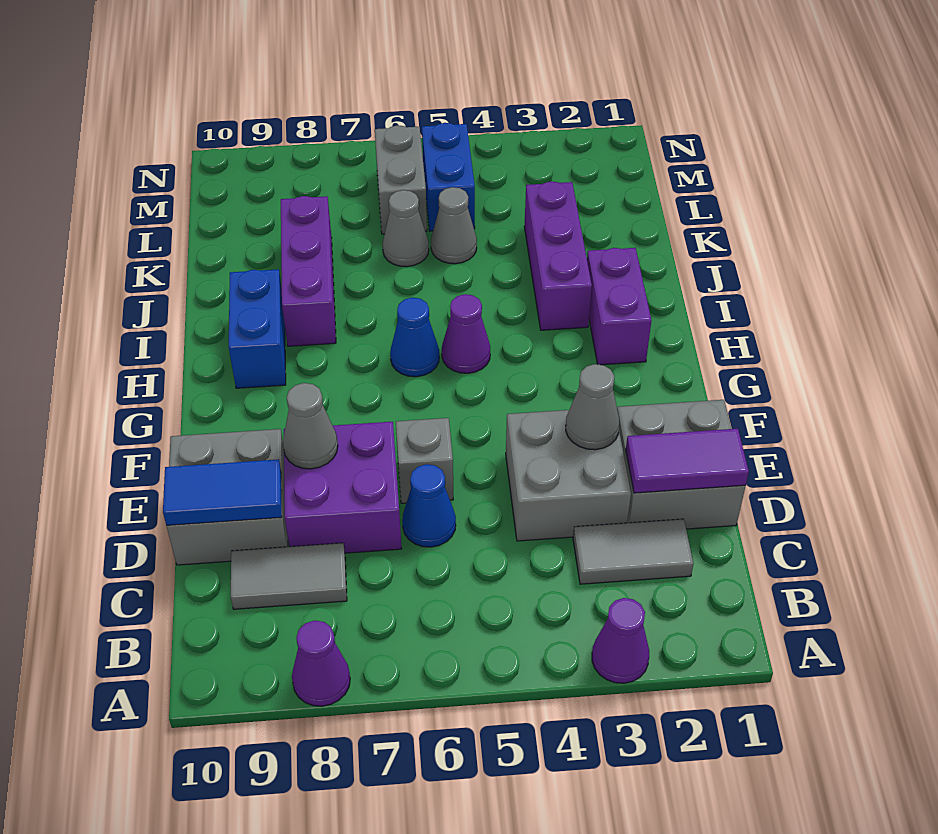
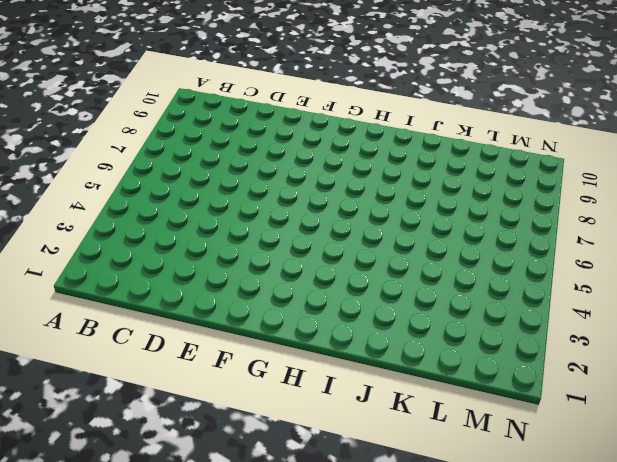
none -> purple cone A3 level 1
none -> purple cone A8 level 1
none -> grey tile C2:C3 level 1

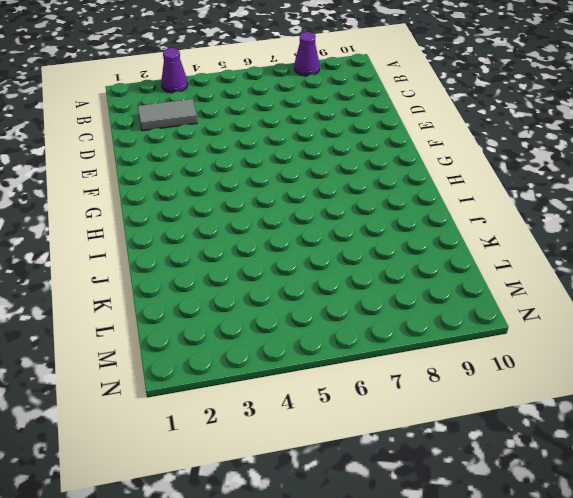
none -> grey tile C8:C9 level 1
none -> grey brick D1:E2 level 1
none -> grey brick D3:E4 level 1

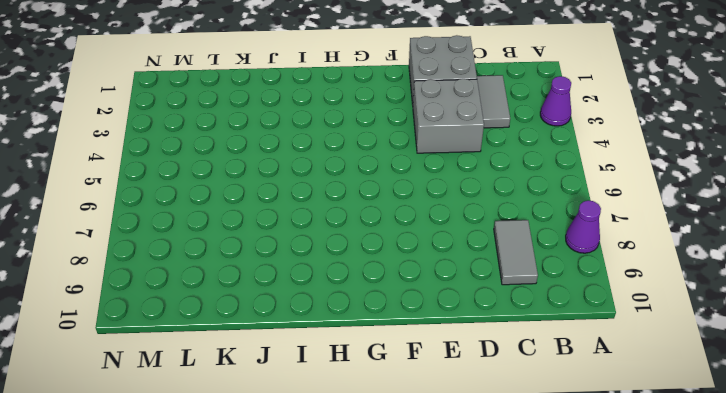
none -> blue cone D6 level 1
none -> purple brick D7:E8 level 1
none -> grey brick D9:E10 level 1

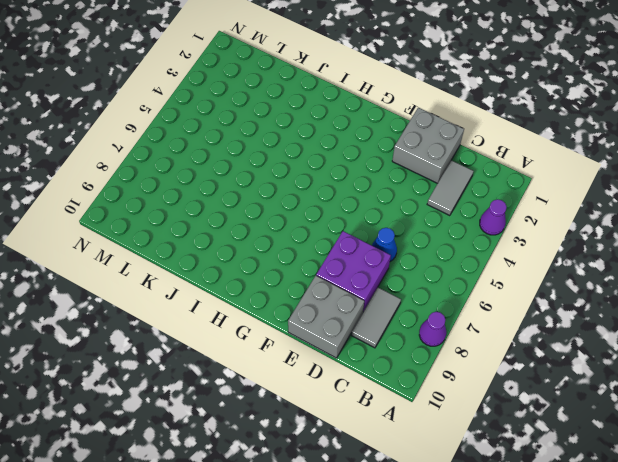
none -> grey brick D3:E4 level 1
none -> grey brick E6 level 1
none -> purple brick H2:I2 level 1

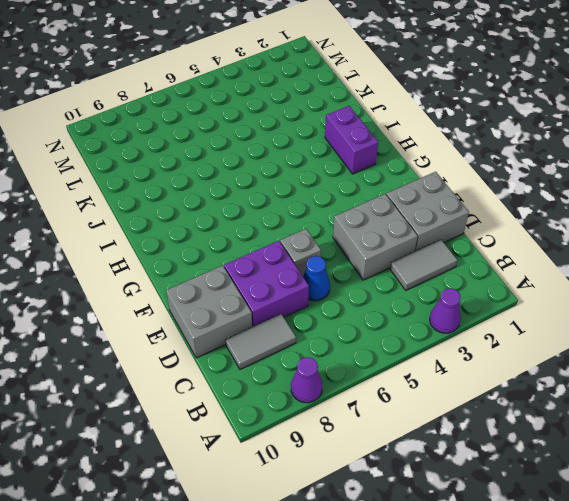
none -> purple cone H5 level 1
none -> blue cone H6 level 1
none -> blue brick H9:I9 level 1

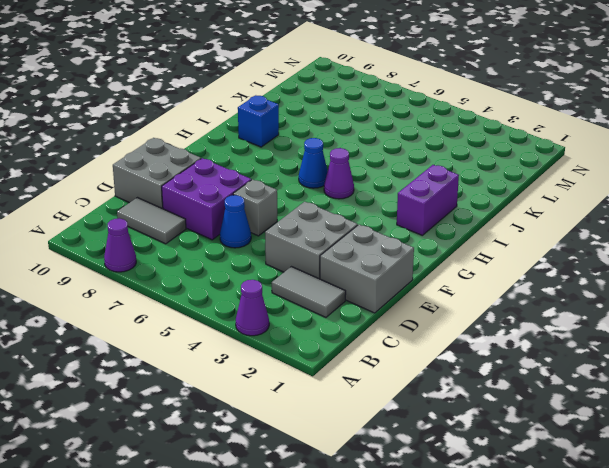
blue brick I9 level 1 -> blue brick H9:I9 level 1
none -> purple brick I3:K3 level 1
none -> purple brick I8:K8 level 1
none -> grey cone K5 level 1

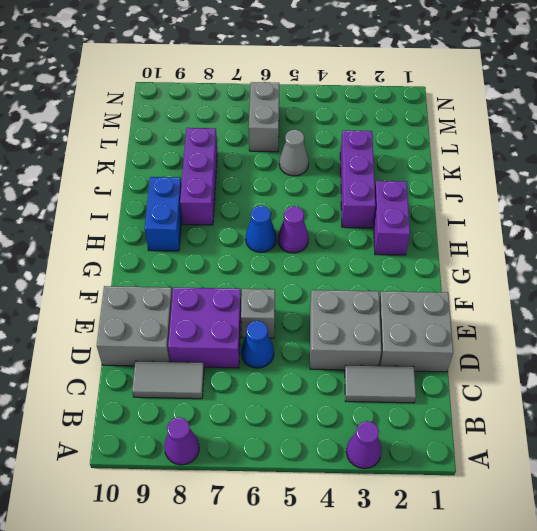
none -> grey cone K6 level 1
none -> blue brick L5:M5 level 1
none -> purple tile D1:D2 level 2

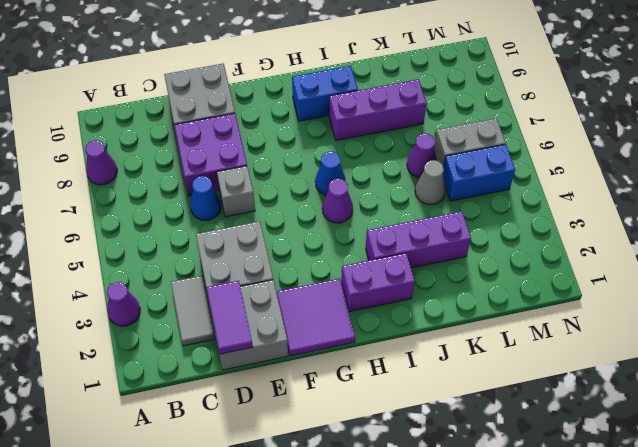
purple tile F1:G2 level 1 -> none
purple cone K6 level 1 -> grey cone K6 level 1
none -> grey tile C8:C9 level 1
none -> blue tile D9:D10 level 2
none -> grey cone E3 level 2

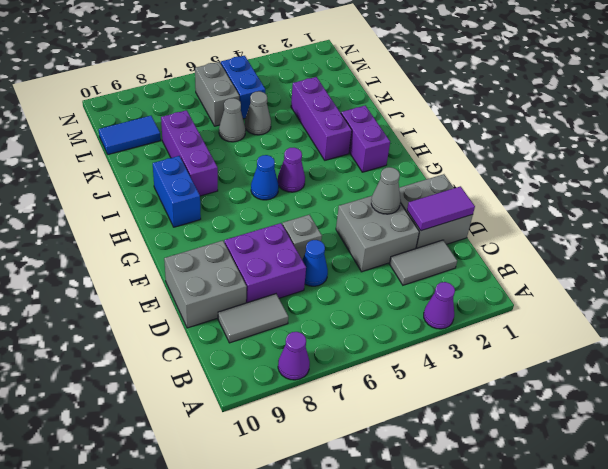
blue tile L9:L10 level 1 -> blue tile D9:D10 level 2
none -> grey cone E8 level 2

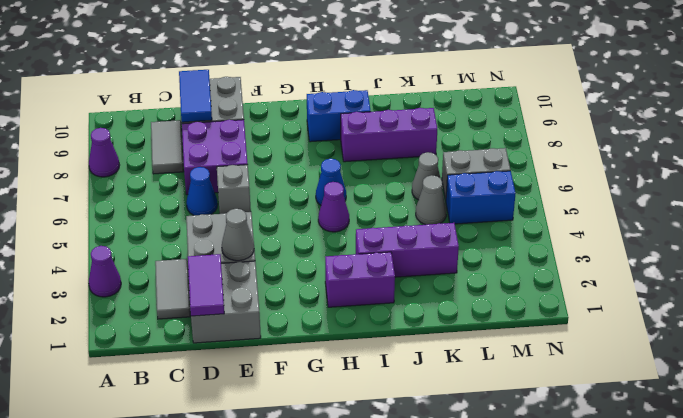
none -> grey cone E8 level 2

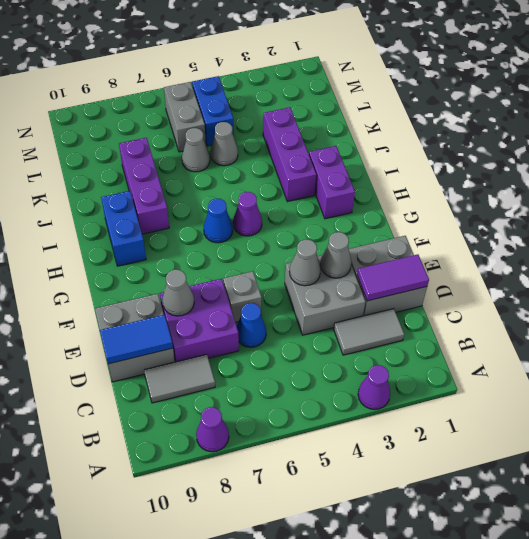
grey cone E4 level 2 -> none

